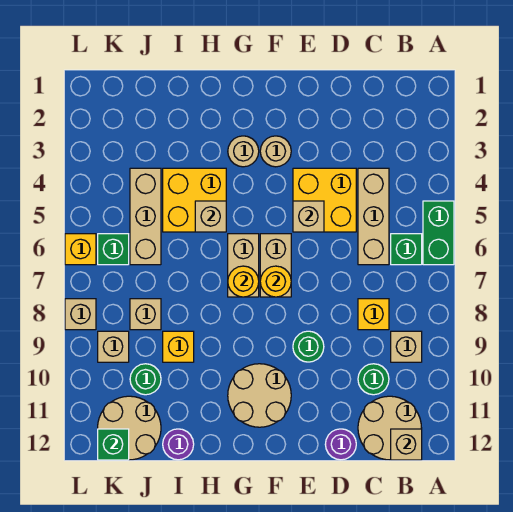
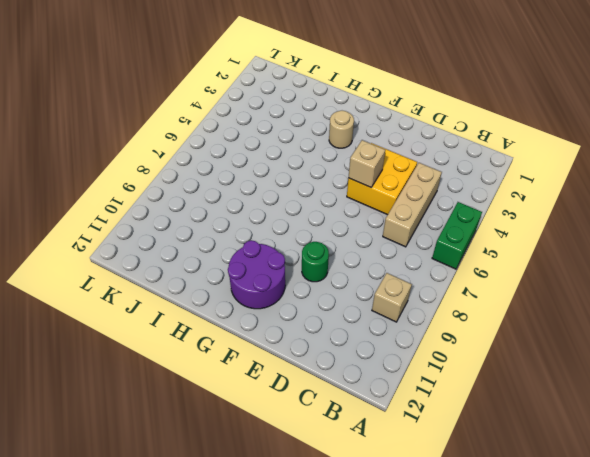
purple round brick F10:G11 level 1 -> tan round brick F10:G11 level 1
none -> green brick B6 level 1
none -> tan round brick B11:C12 level 1
none -> yellow brick C8 level 1
none -> green round brick C10 level 1

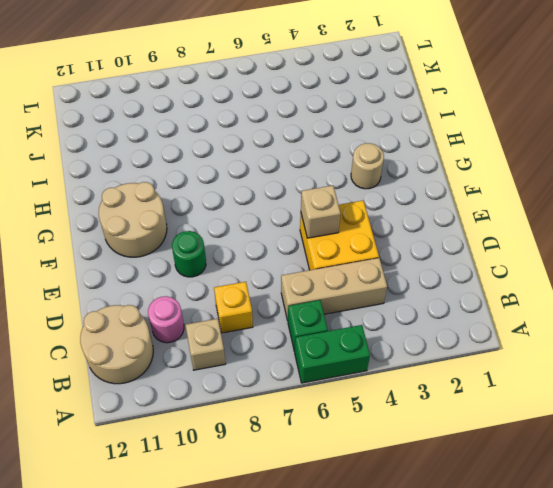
pink round brick C10 level 1 -> green round brick C10 level 1
none -> purple round brick D12 level 1
none -> tan round brick F3 level 1
none -> tan brick F6:F7 level 1
none -> tan brick G6:G7 level 1

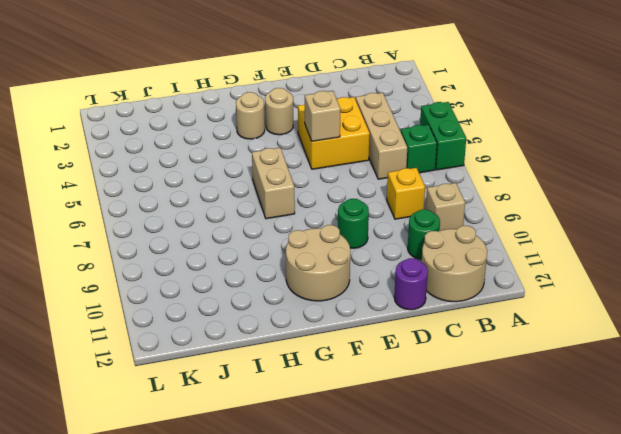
none -> tan brick F6:F7 level 1
none -> yellow brick H4:I5 level 1
none -> yellow brick I9 level 1
none -> purple round brick I12 level 1

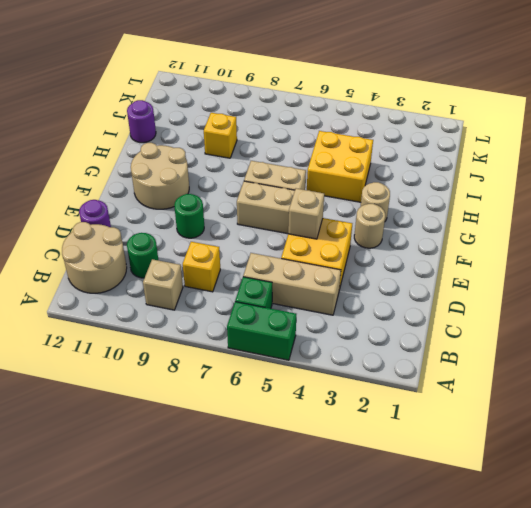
none -> tan brick J4:J6 level 1
none -> tan brick J8 level 1
none -> green round brick J10 level 1
none -> tan round brick J11:K12 level 1

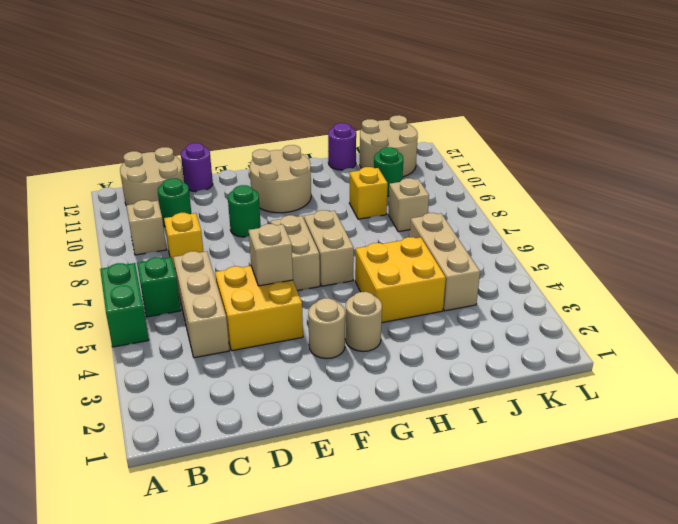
none -> green brick K6 level 1
none -> tan brick K9 level 1
none -> yellow brick L6 level 1
none -> tan brick L8 level 1

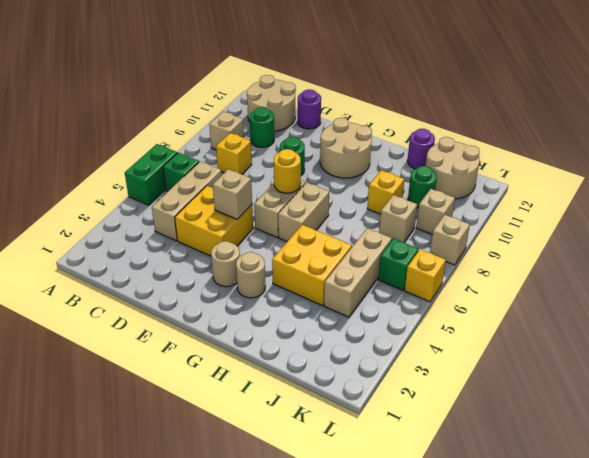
none -> tan brick B12 level 2
none -> yellow round brick G7 level 2
none -> tan brick H5 level 2
none -> green brick K12 level 2

